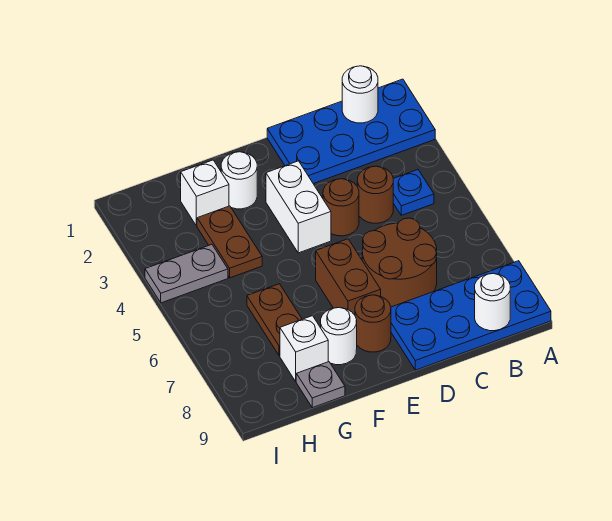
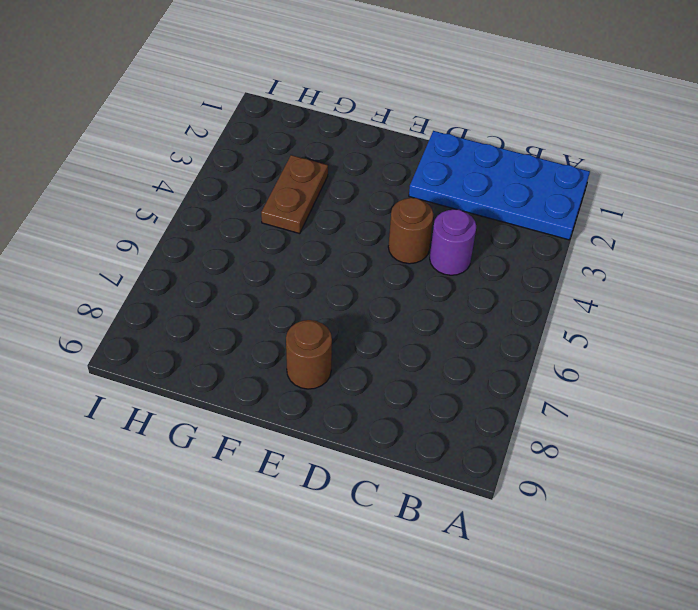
purple round brick C4 level 1 -> brown round brick C4 level 1
none -> blue plate A8:D9 level 1
none -> blue plate B4 level 1
none -> brown round brick C6:D7 level 1

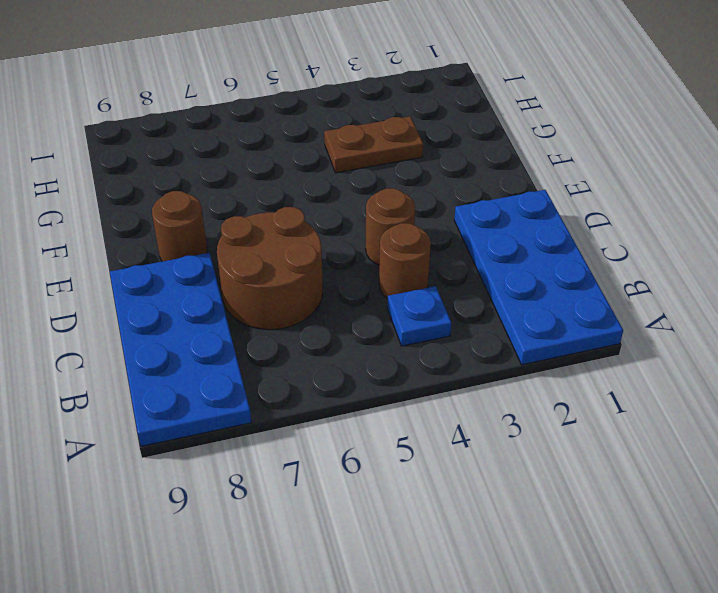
none -> white brick E3:E4 level 1
none -> brown brick E6:E7 level 1
none -> white round brick F2 level 1

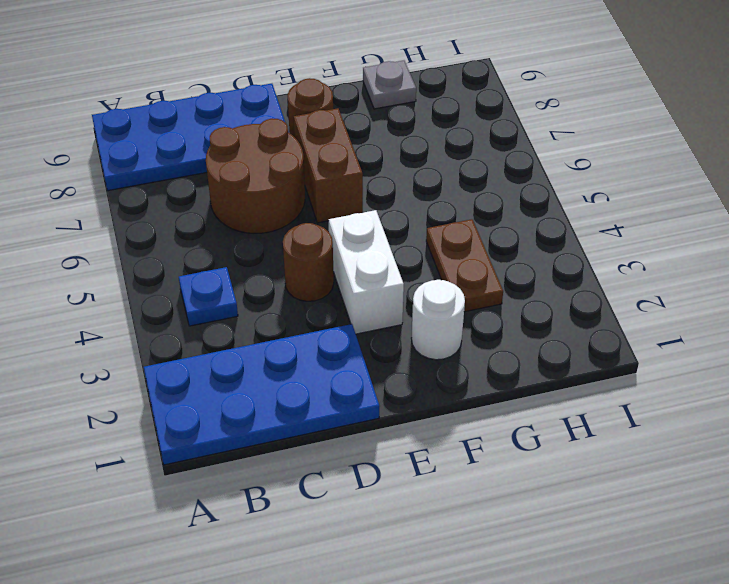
none -> brown round brick C4 level 1
none -> white round brick F8 level 1
none -> white brick G2 level 1

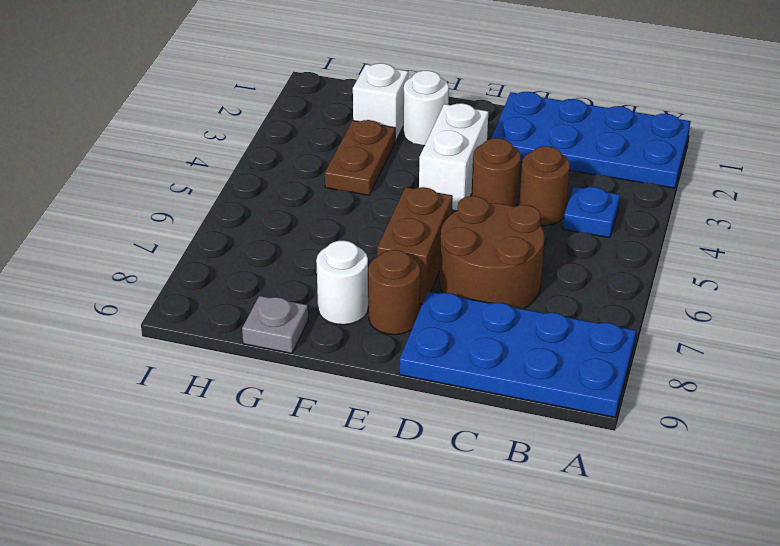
none -> brown plate G6:G7 level 1
none -> white brick G8 level 1
none -> grey plate H4:I4 level 1

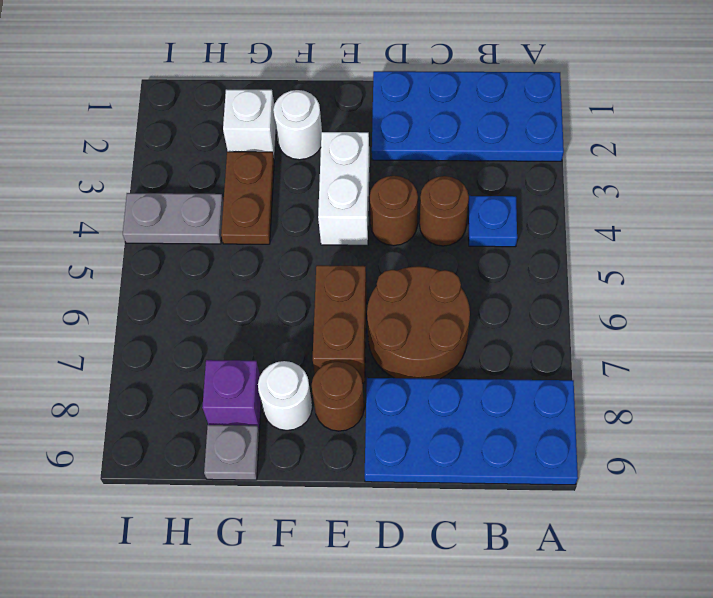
purple brick G8 level 1 -> white brick G8 level 1
none -> brown plate G6:G7 level 1
none -> white round brick B1 level 2
none -> white round brick B9 level 2

